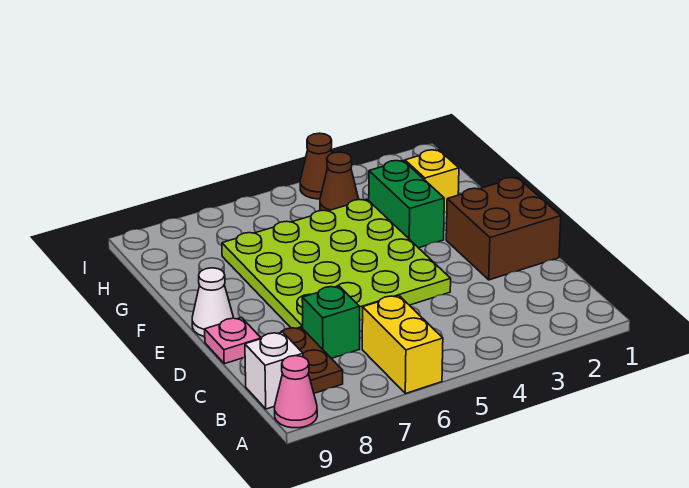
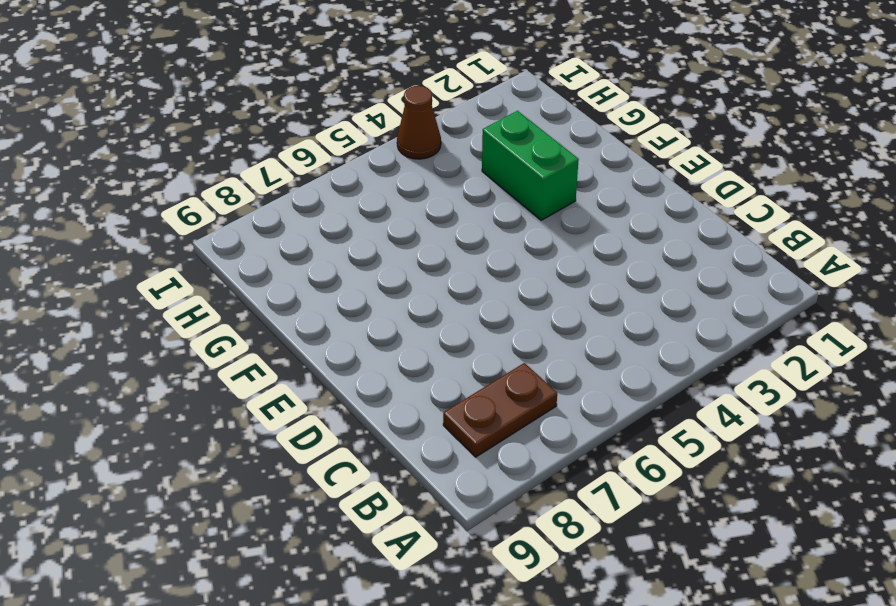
brown plate B7:B8 level 1 -> brown plate B8:C8 level 1
none -> yellow brick A6:B6 level 1
none -> pink cone A9 level 1
none -> white brick B9 level 1

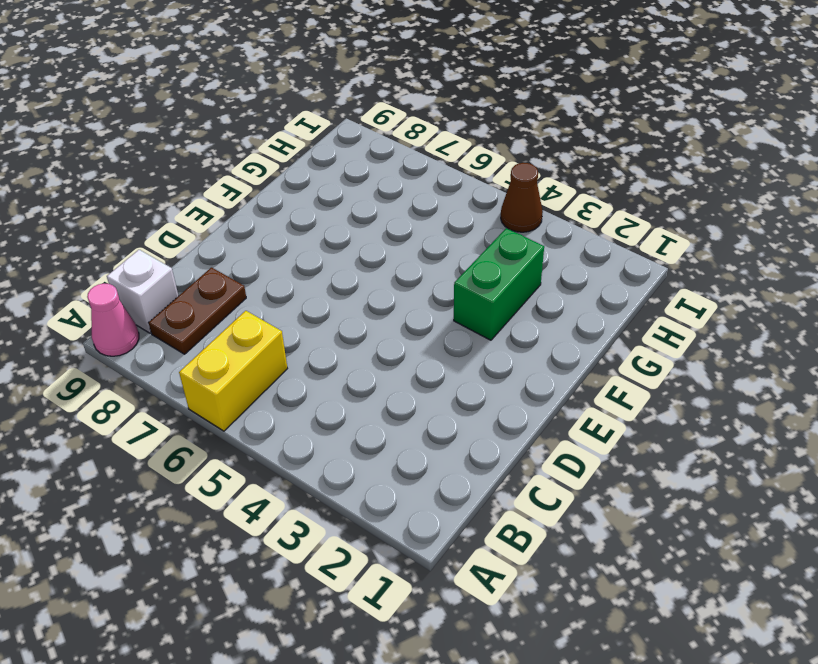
none -> green brick C7 level 1
none -> brown brick D1:E2 level 1
none -> lime plate D4:G7 level 1

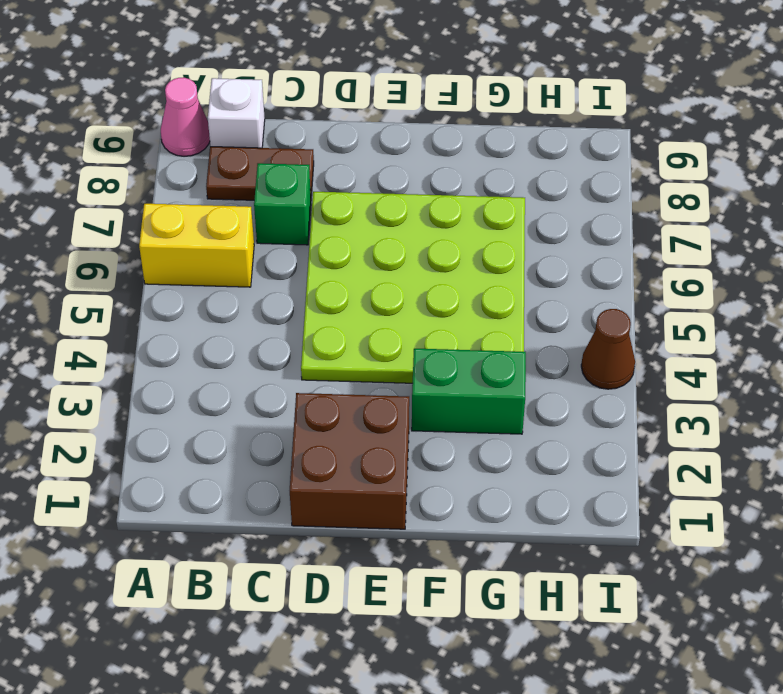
none -> pink plate D9 level 1
none -> white cone E9 level 1
none -> yellow brick G2 level 1

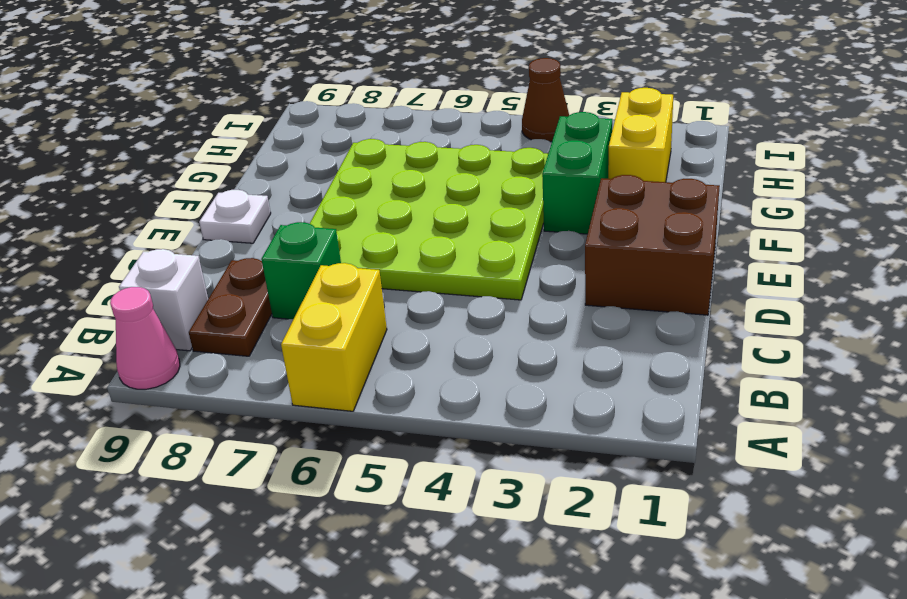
white plate E9 level 1 -> white cone E9 level 1
yellow brick G2:H2 level 1 -> yellow brick G2 level 1
none -> pink plate D9 level 1
none -> brown cone H4 level 1

